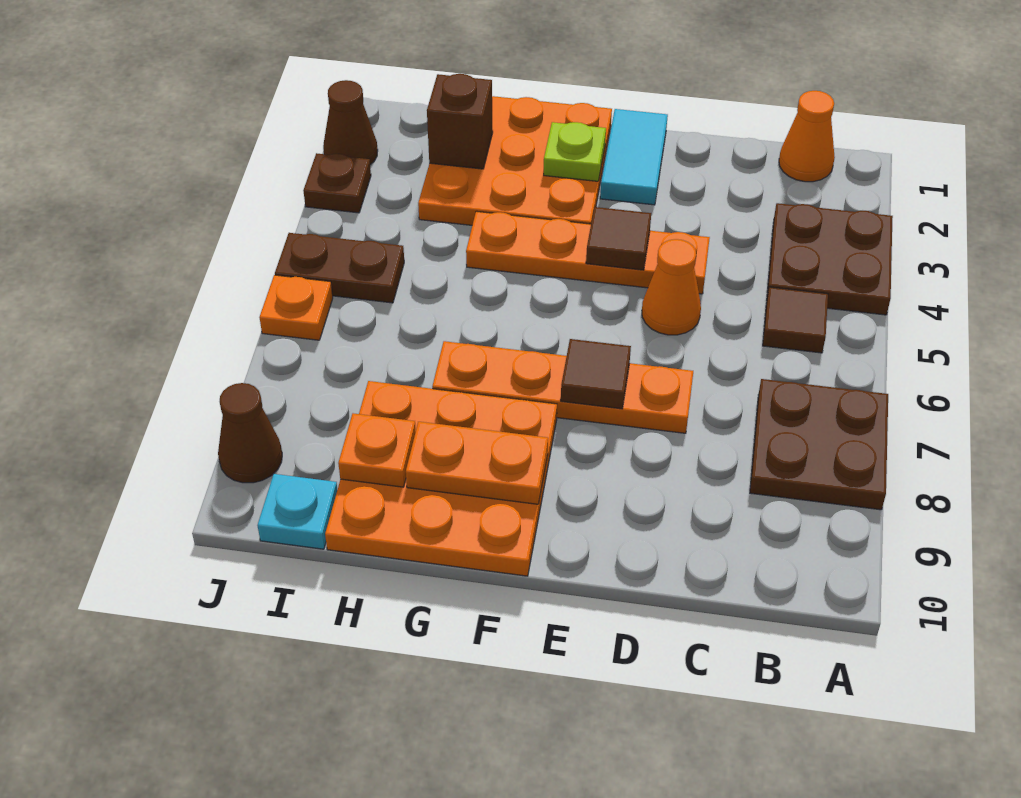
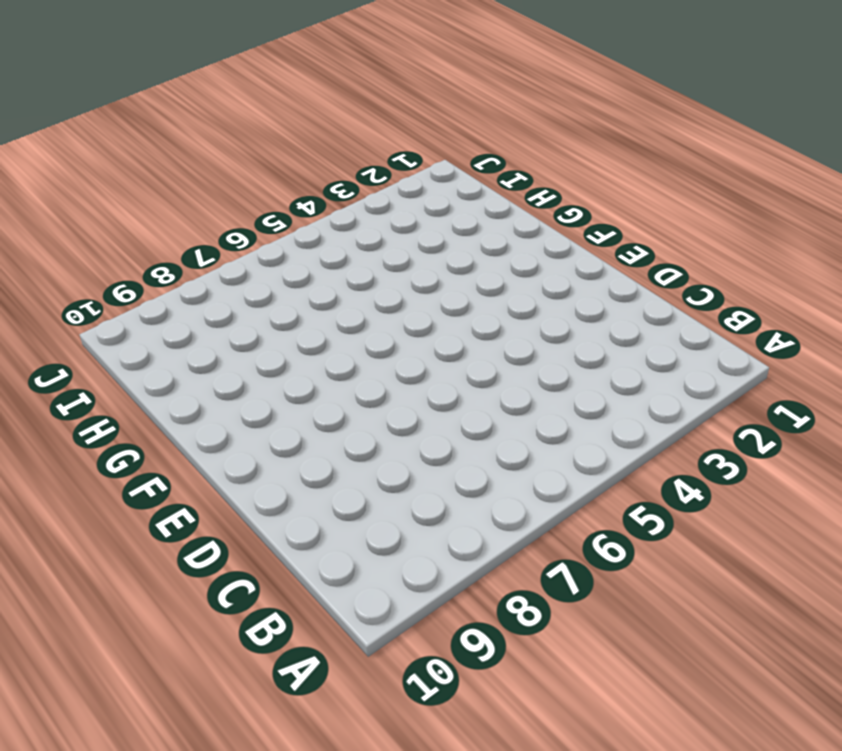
none -> brown plate A3:B4 level 1
none -> brown plate A7:B8 level 1
none -> orange cone B1 level 1

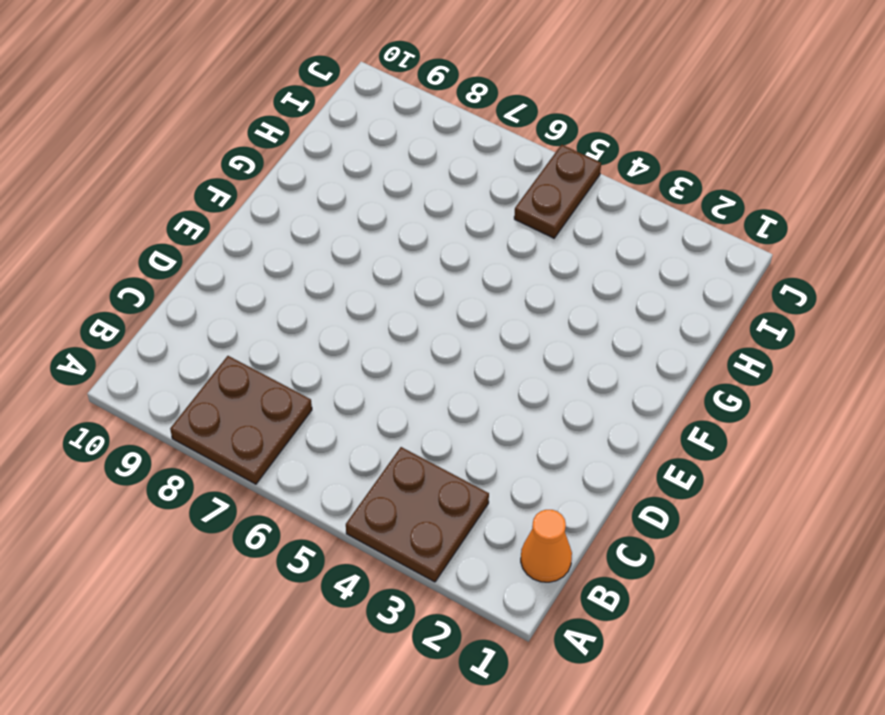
none -> brown tile B5 level 1
none -> orange plate D4:G4 level 1
none -> orange cone D5 level 1

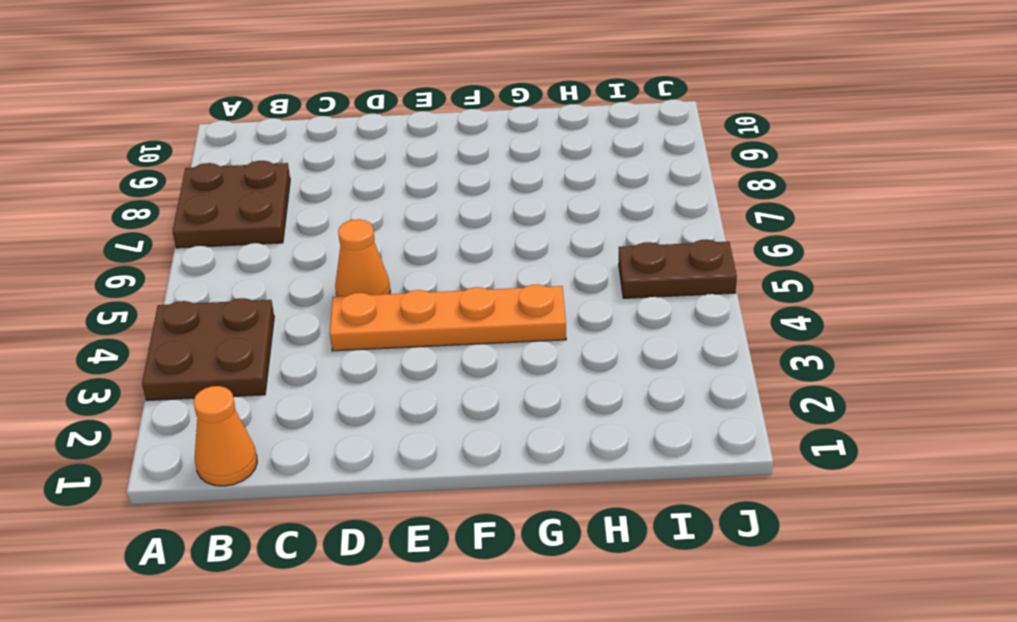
none -> brown tile B5 level 1
none -> orange plate D7:G7 level 1
none -> cyan tile E1:E2 level 1

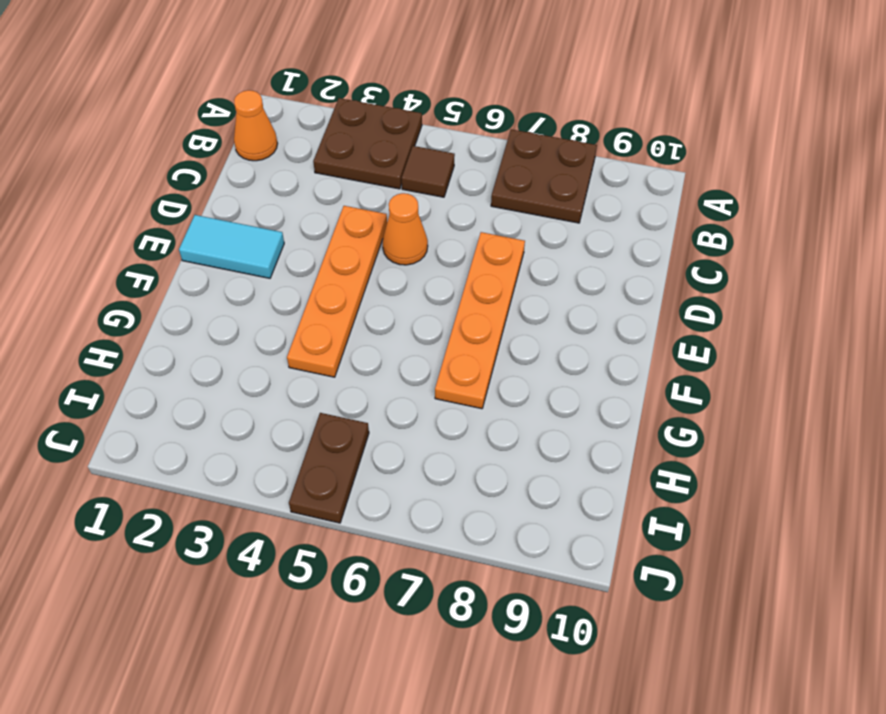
none -> orange plate F1:H3 level 1
none -> orange plate F8:H10 level 1
none -> cyan plate I10 level 1

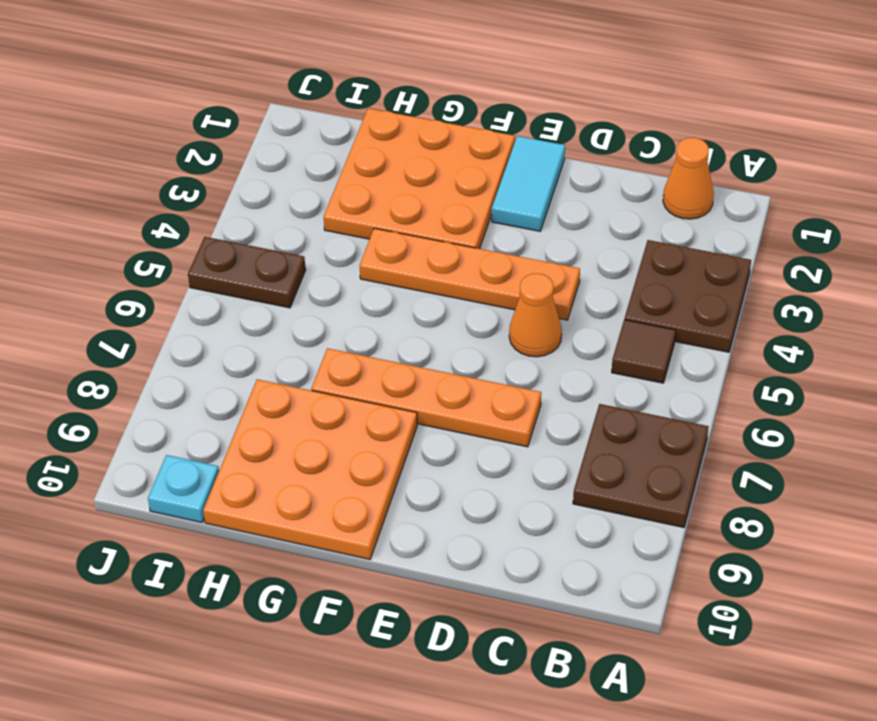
none -> brown cone J2 level 1
none -> brown plate J3 level 1
none -> orange plate J6 level 1

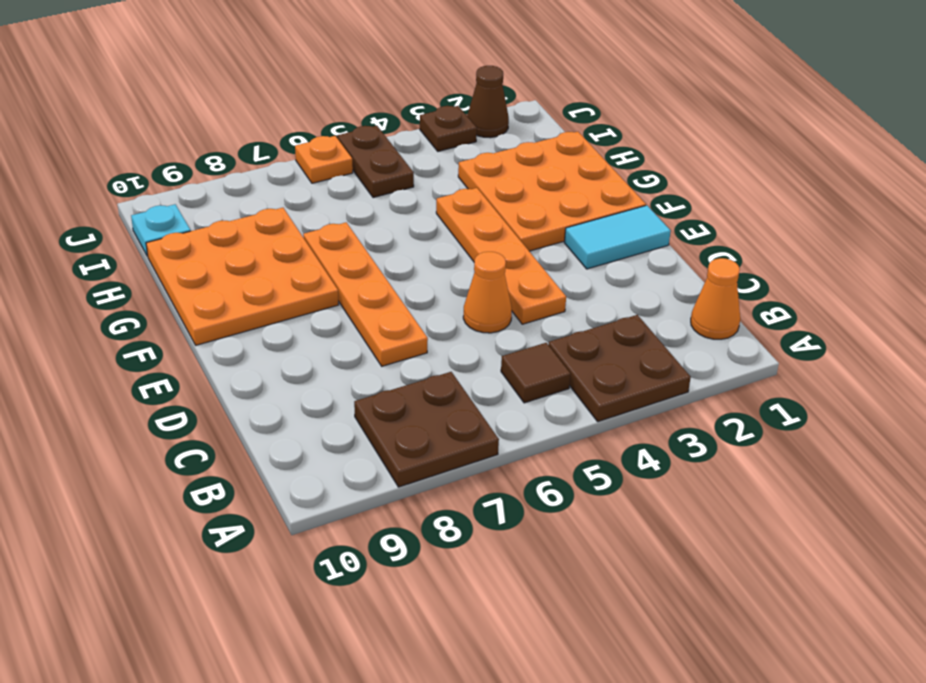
none -> brown cone J9 level 1
none -> brown tile E4 level 2
none -> brown tile E7 level 2

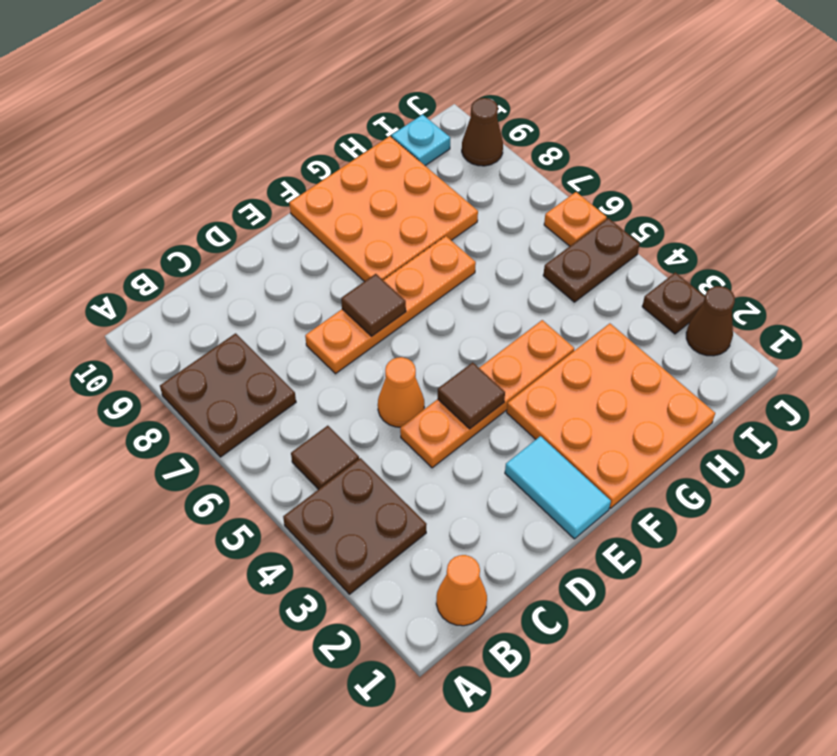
none -> lime plate F2 level 2
none -> orange plate F9:G9 level 2
none -> brown brick H2 level 2

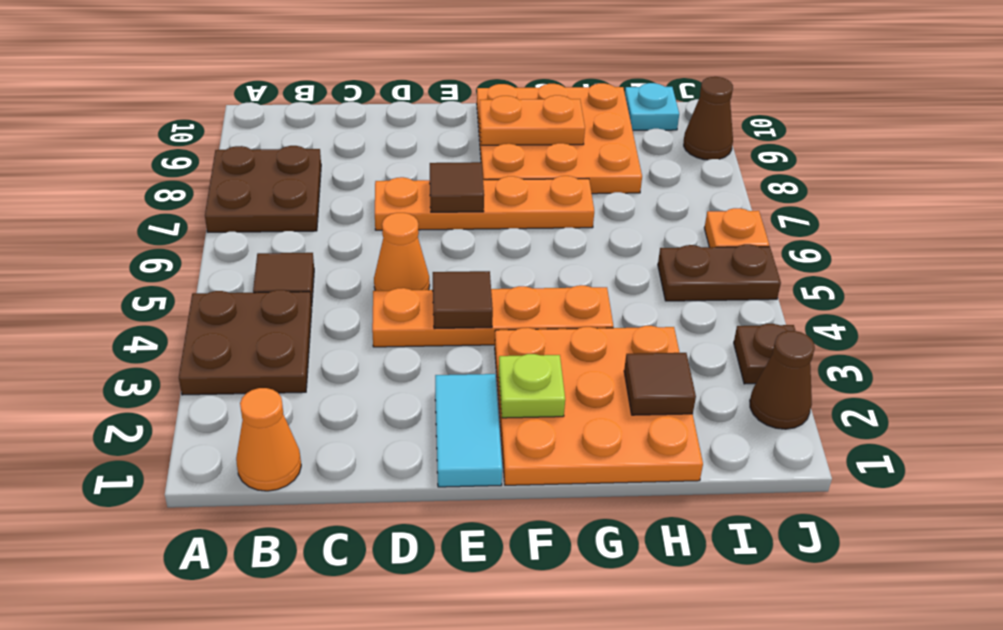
brown tile H2 level 2 -> brown brick H2 level 2
none -> orange plate H9 level 2

